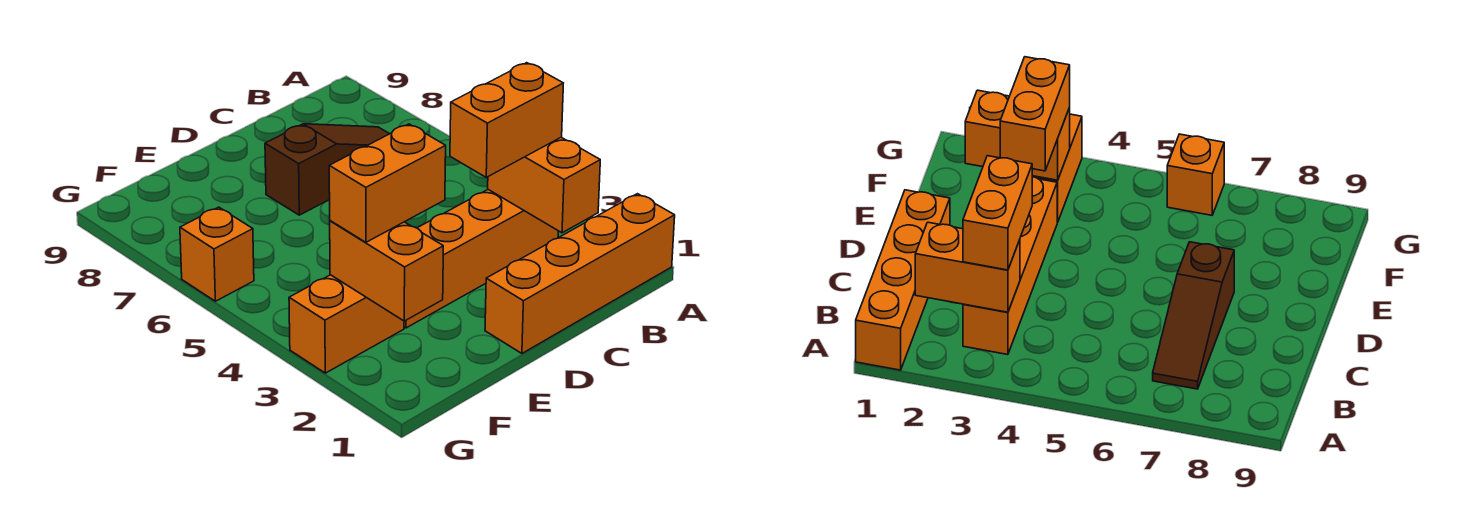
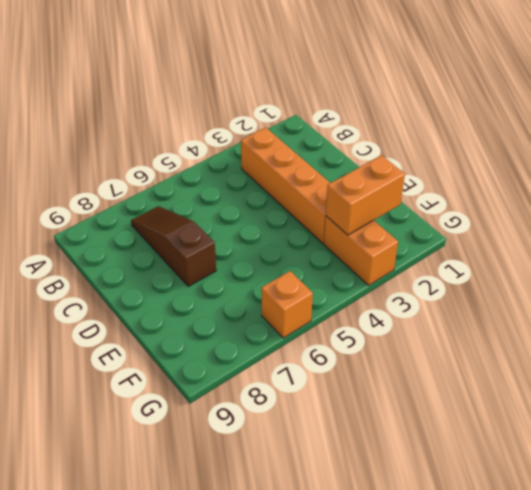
none -> orange brick A1:D1 level 1
none -> orange brick B2:B3 level 2

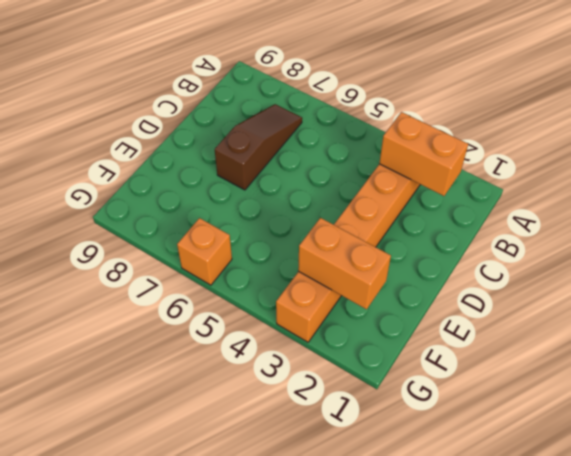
none -> orange brick A1:D1 level 1
none -> orange brick B3:C3 level 3

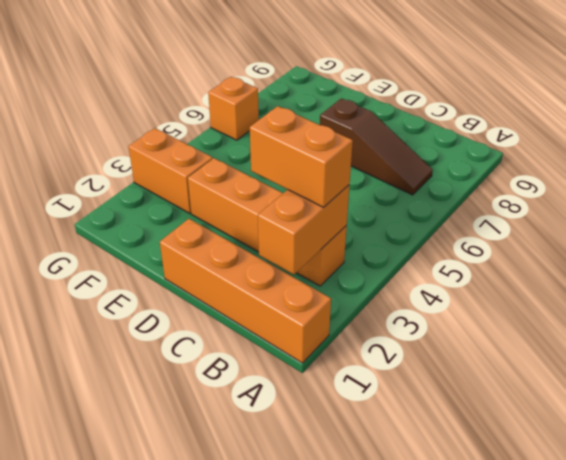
none -> orange brick F2:F3 level 2
none -> orange brick E3:F3 level 3

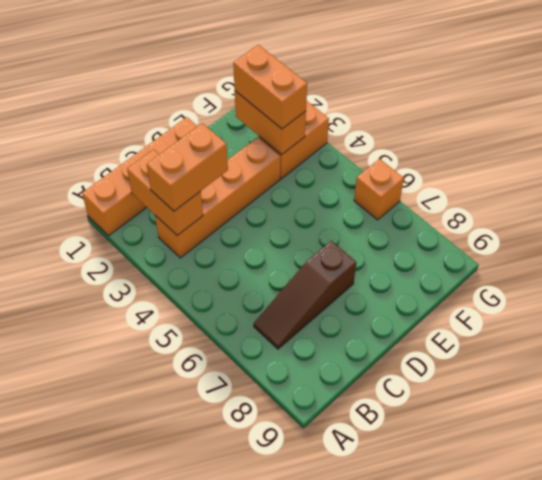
orange brick F2:F3 level 3 -> orange brick E3:F3 level 3

